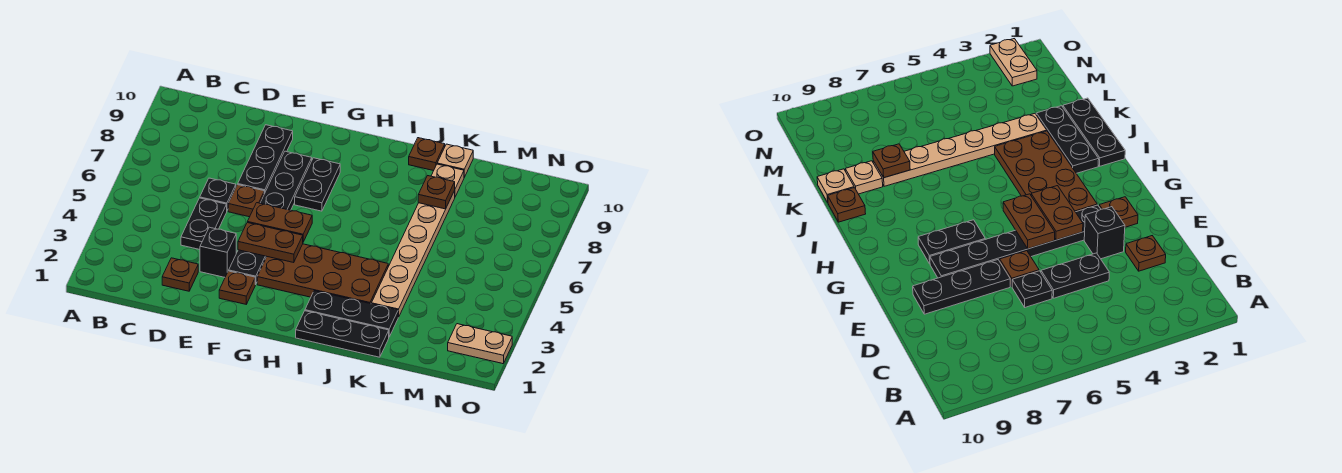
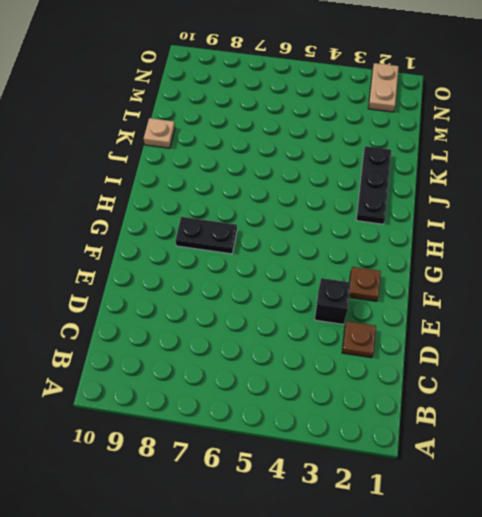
none -> black plate D4:D5 level 1
none -> black plate D6 level 1
none -> brown plate E6 level 1

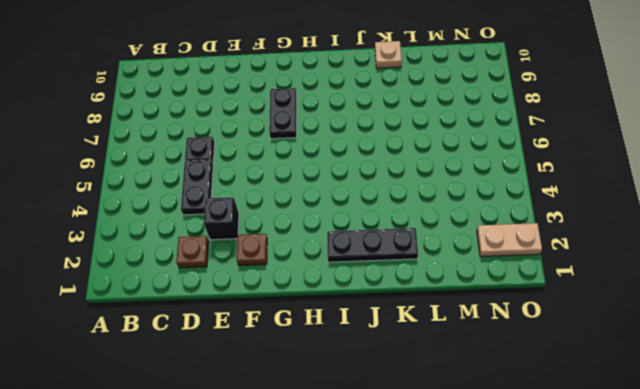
none -> brown plate E6 level 1
none -> black plate E7:E9 level 1
none -> black plate F3:F8 level 1

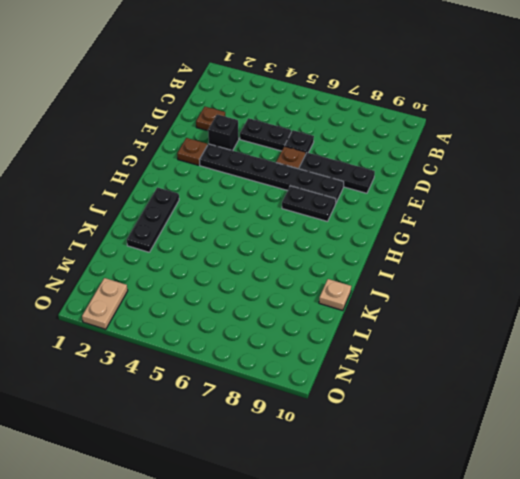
none -> brown plate G3:J4 level 1
none -> black plate I1:K1 level 1
none -> brown plate J10 level 1

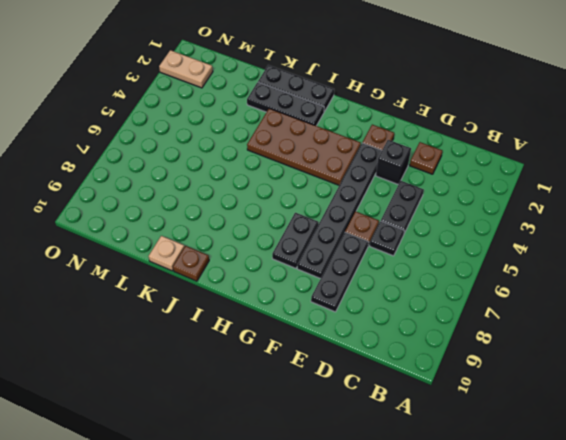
none -> tan plate K3:K8 level 1
none -> tan plate K9 level 1
none -> brown plate F4:G4 level 2

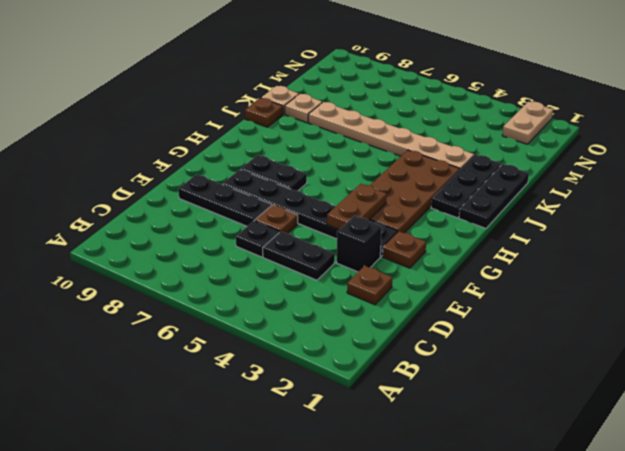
none -> brown plate F5:G5 level 2
none -> brown plate K8 level 2

